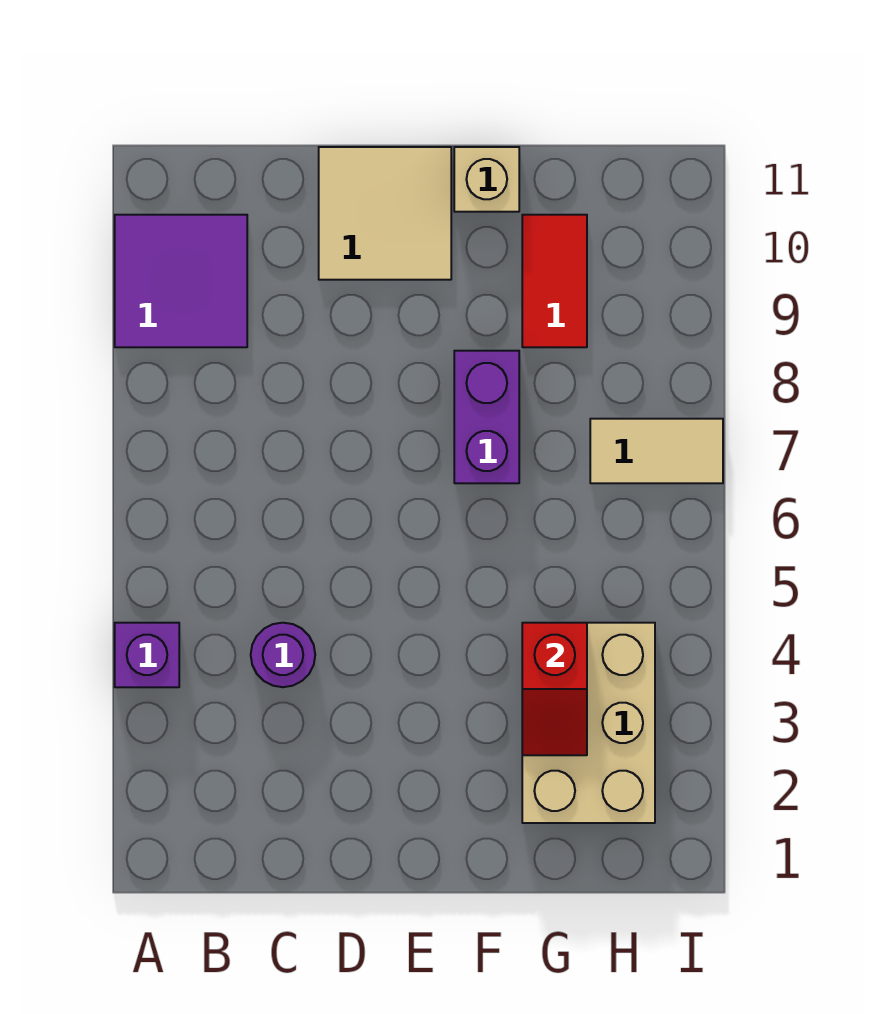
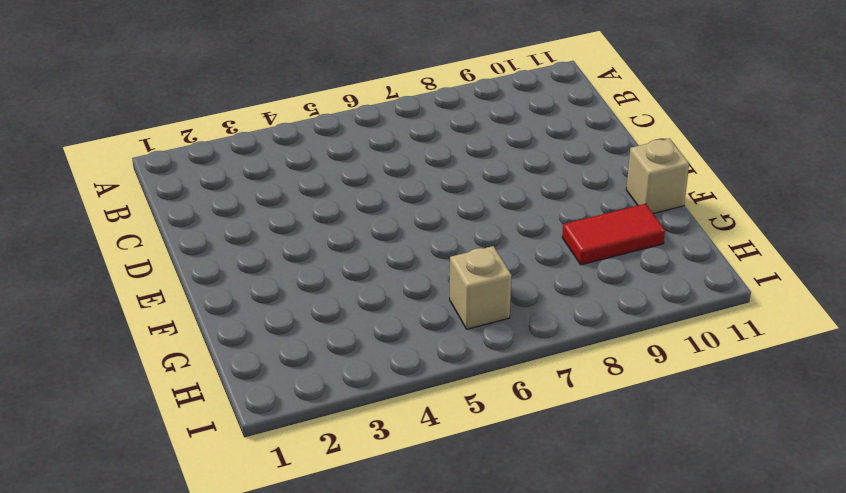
tan brick H6 level 1 -> none
none -> purple brick A4 level 1
none -> purple tile A9:B10 level 1

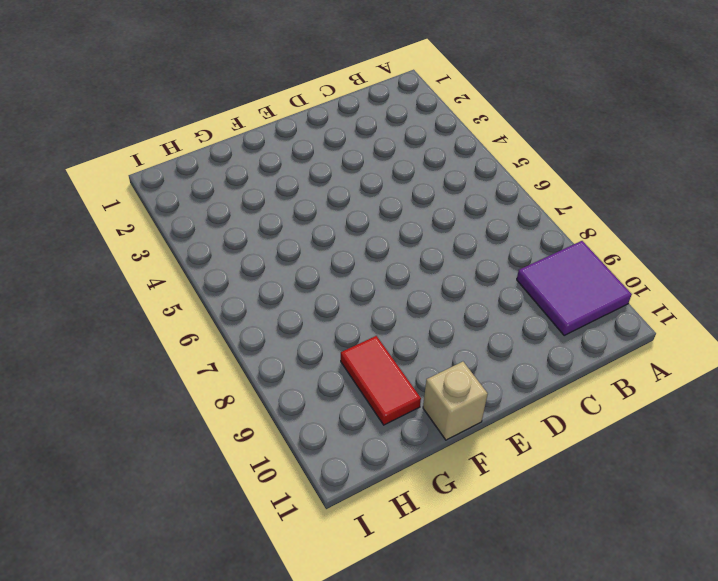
none -> purple brick A4 level 1
none -> purple round brick C4 level 1

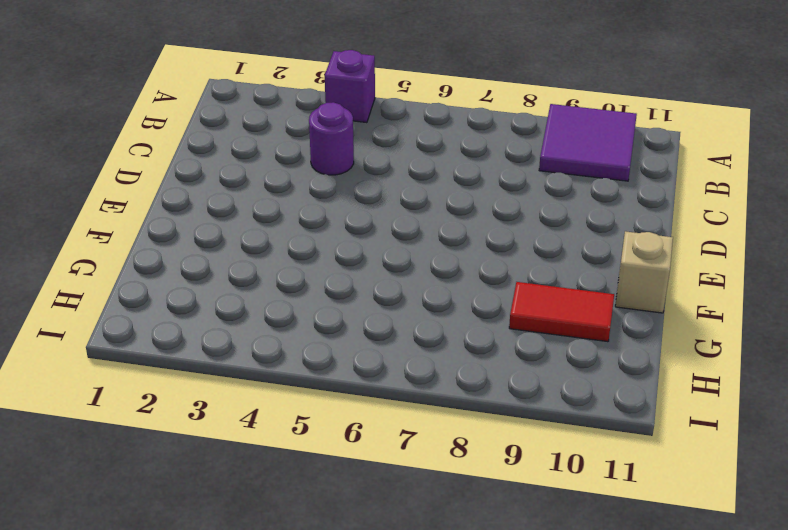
none -> tan tile D10:E11 level 1
none -> purple brick F7:F8 level 1

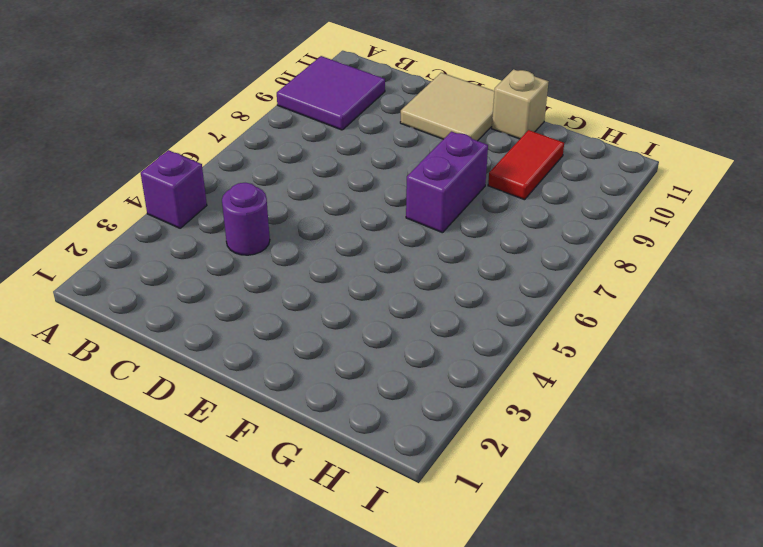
none -> tan brick G2:H4 level 1
none -> tan tile H7:I7 level 1

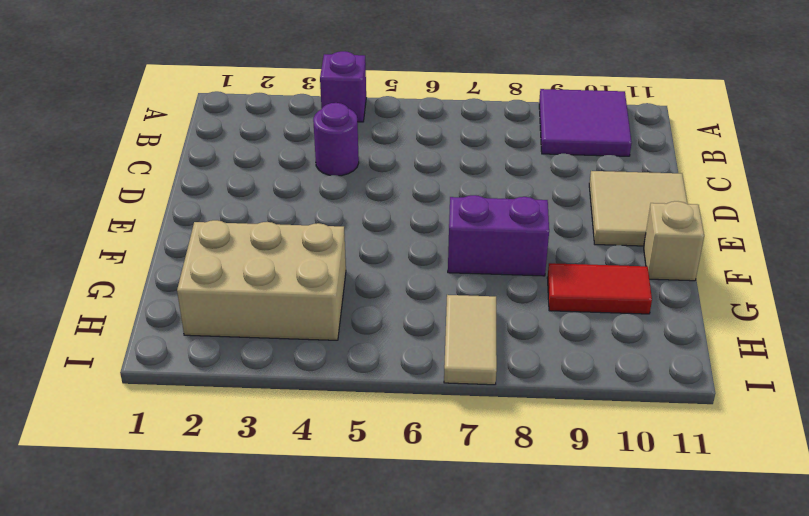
none -> red slope G3:G4 level 2 top 4

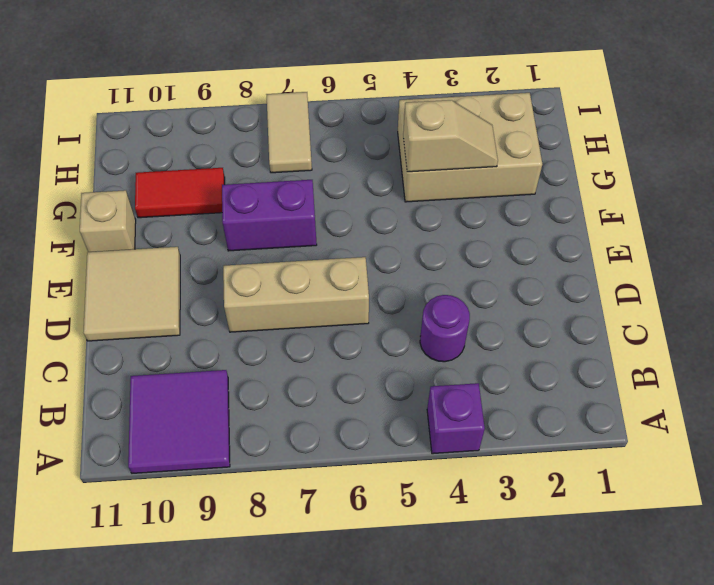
tan brick D6:D8 level 1 -> none
tan slope G3:G4 level 2 top 4 -> red slope G3:G4 level 2 top 4

